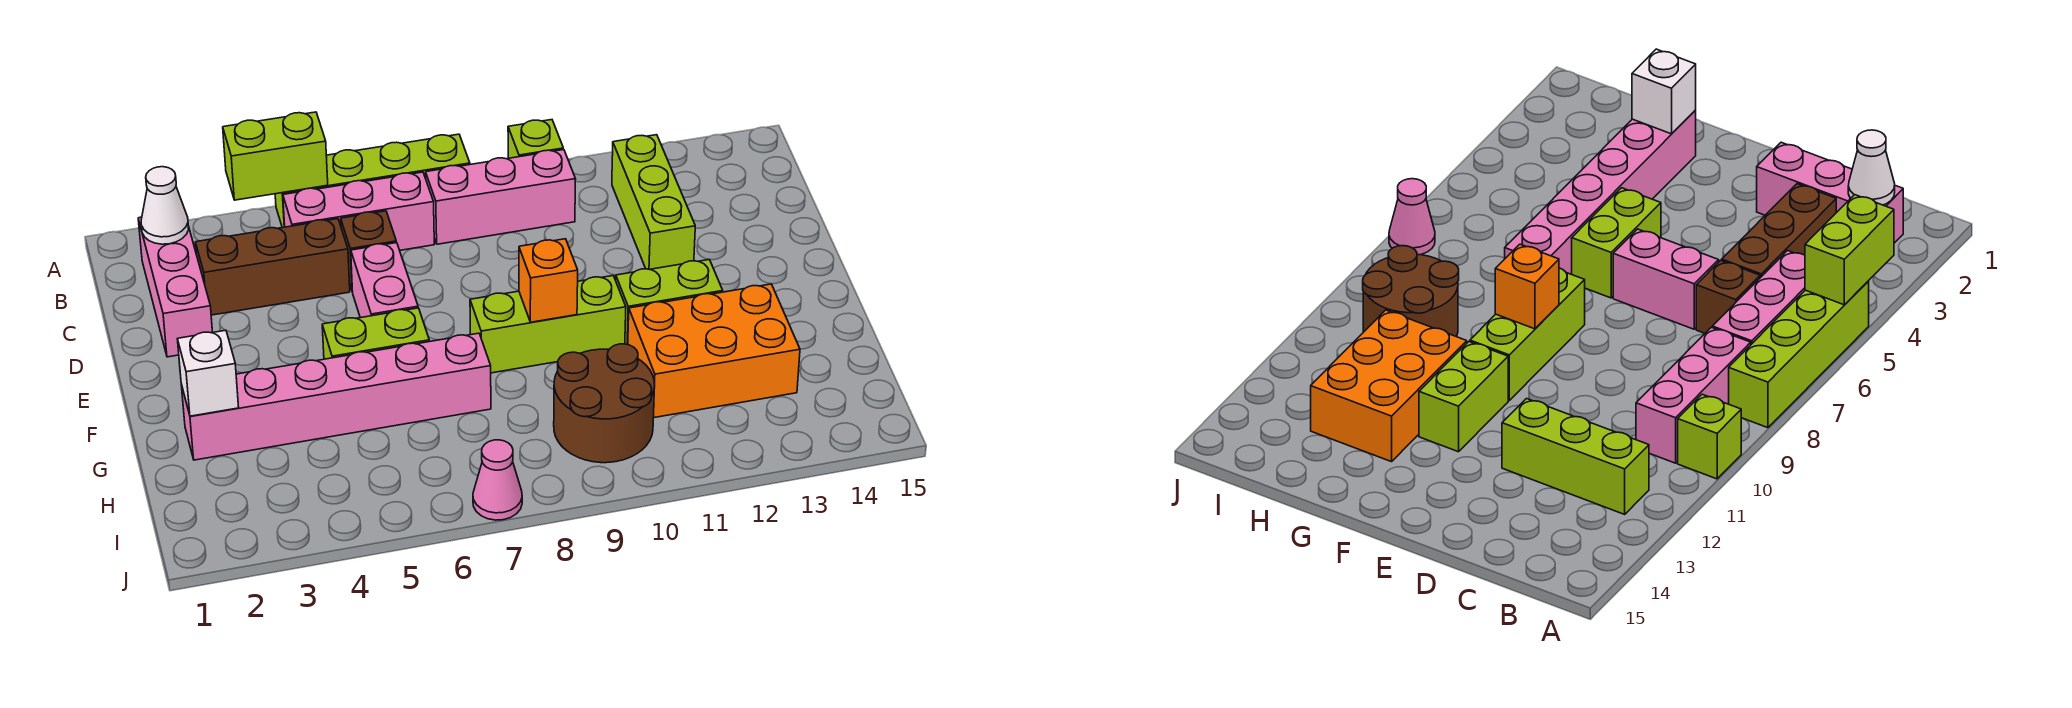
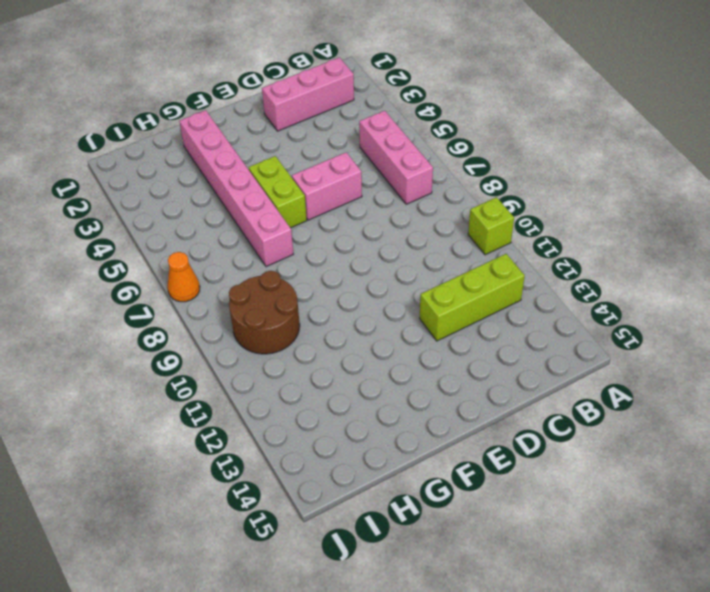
orange cone J7 level 1 -> pink cone J7 level 1
none -> lime brick A5:A8 level 1
none -> pink brick B8:B10 level 1
none -> brown brick C3:C5 level 1

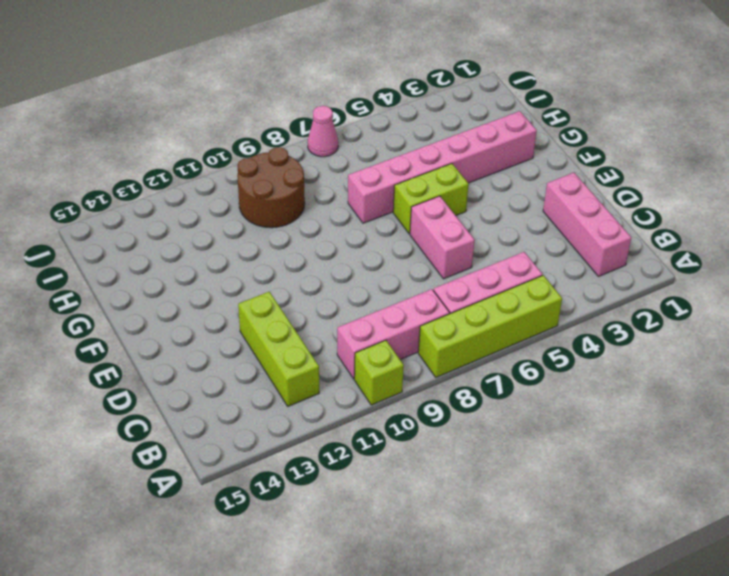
none -> brown brick C3:C5 level 1
none -> brown brick C6 level 1
none -> lime brick F8:F10 level 1

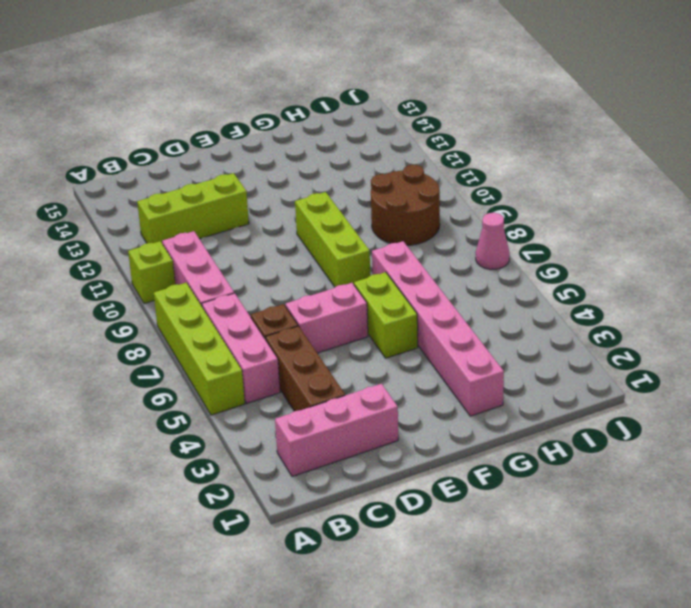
none -> lime brick F11:F12 level 1
none -> orange brick G11:H13 level 1
none -> lime brick A4:A5 level 2

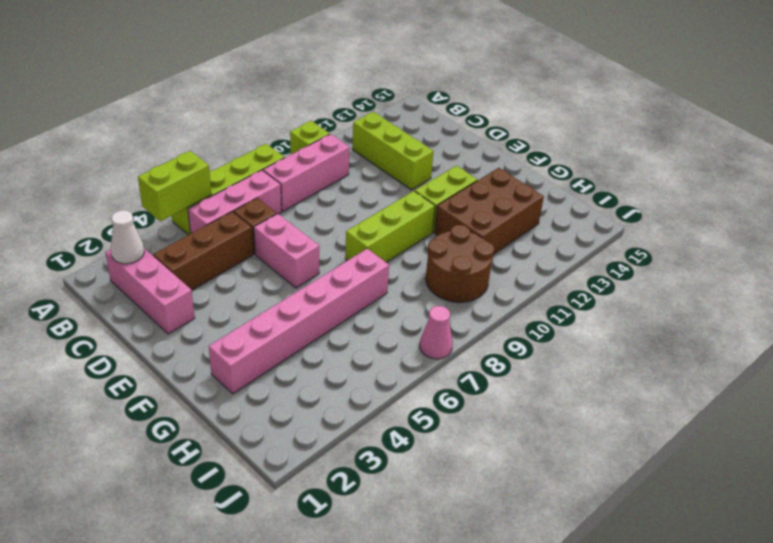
brown brick G11:H13 level 1 -> orange brick G11:H13 level 1
none -> lime brick F5:F6 level 1
none -> orange brick F9 level 2
none -> white brick G2 level 2

